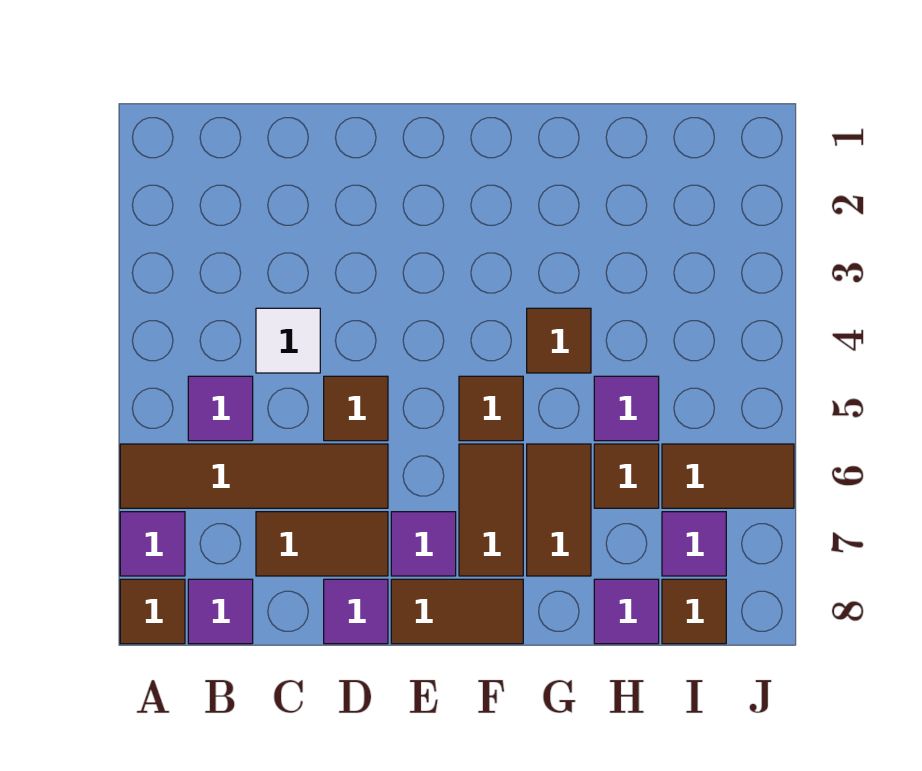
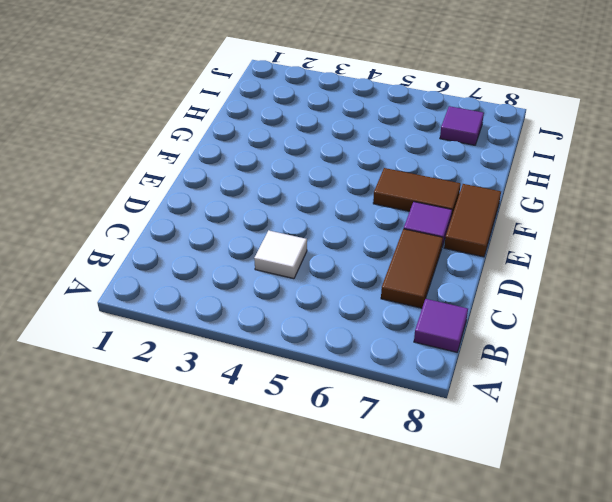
none -> brown tile A6:D6 level 1
none -> purple tile A7 level 1
none -> brown tile A8 level 1

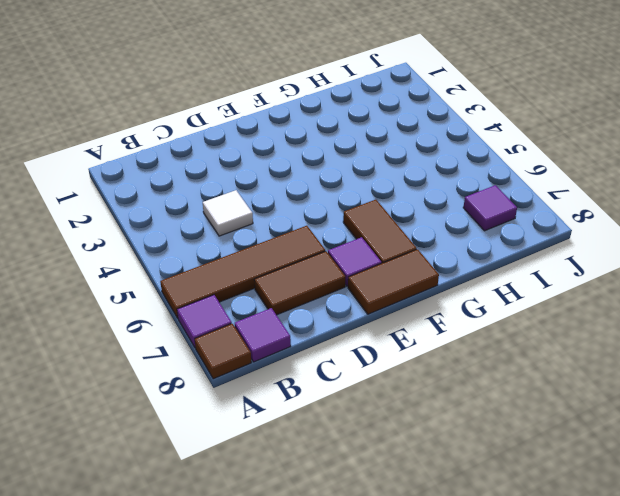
none -> purple tile B5 level 1
none -> brown tile D5 level 1
none -> purple tile D8 level 1

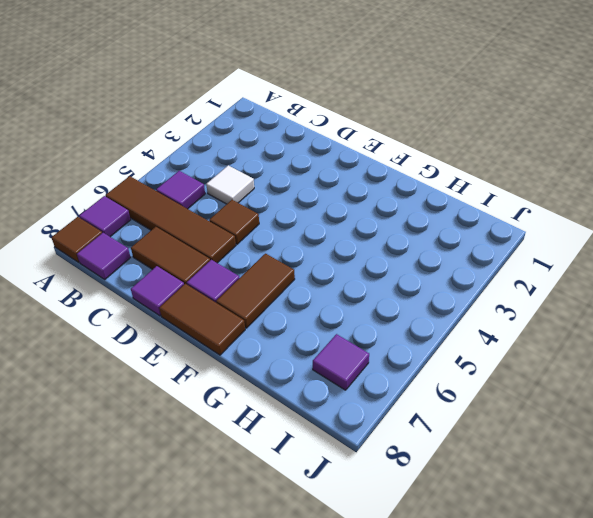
none -> brown tile F5 level 1
none -> brown tile G4 level 1
none -> brown tile G6:G7 level 1

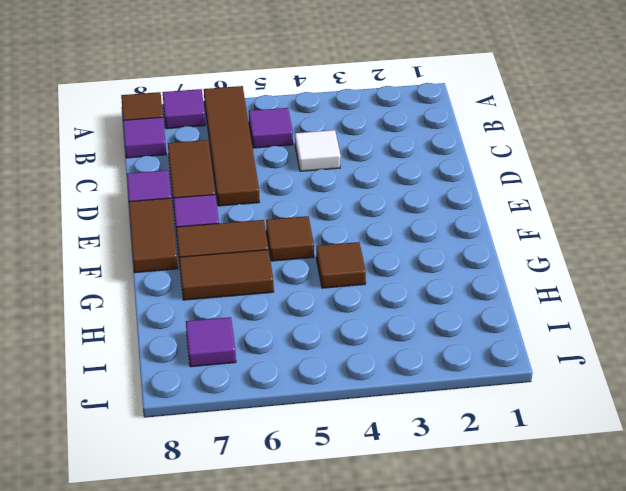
none -> brown tile D5 level 1
none -> purple tile H5 level 1
none -> brown tile H6 level 1

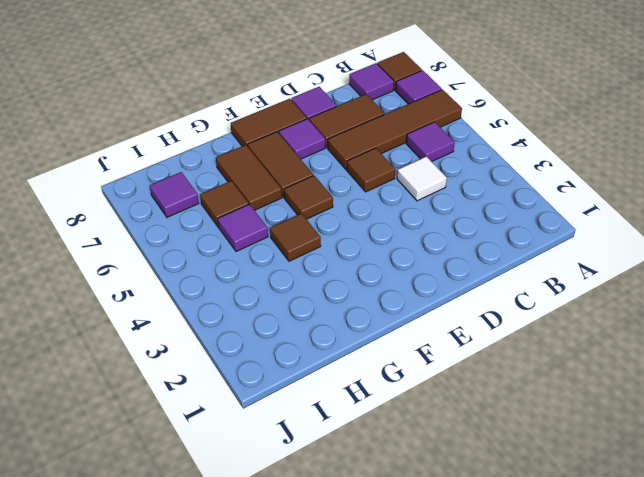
none -> purple tile H8 level 1
none -> brown tile I6:J6 level 1
none -> brown tile I8 level 1

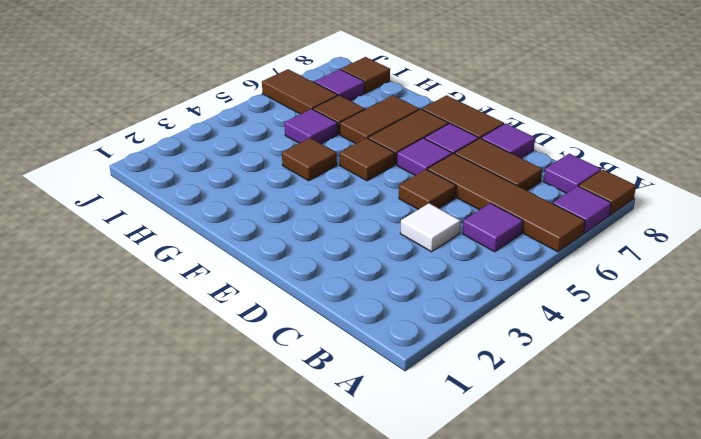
purple tile E6 level 1 -> purple tile H8 level 1

